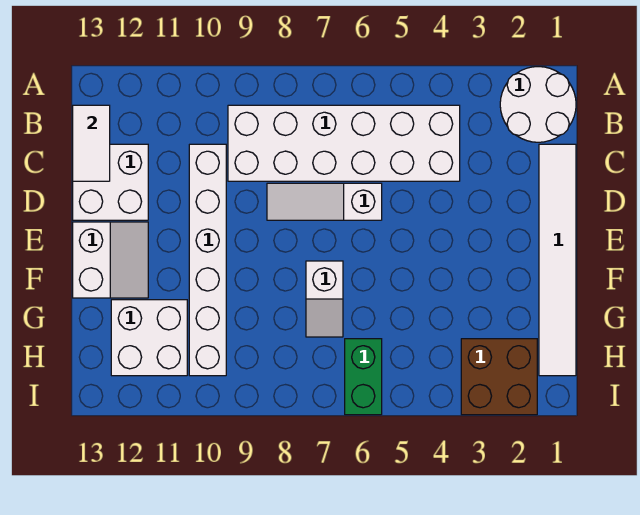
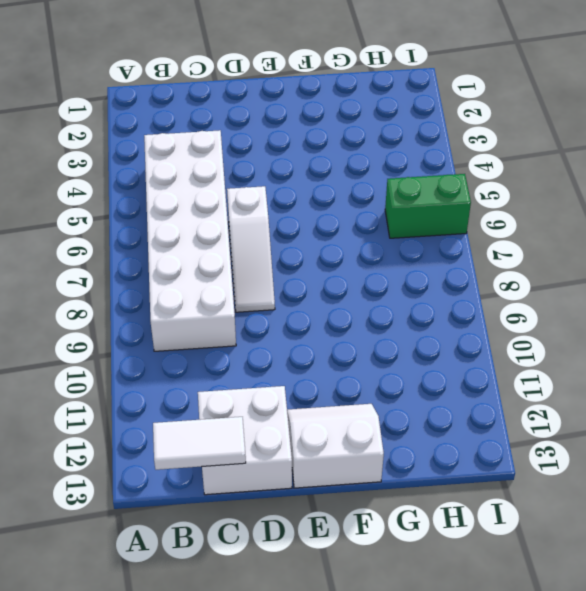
none -> white round brick A1:B2 level 1
none -> white tile C1:H1 level 1
none -> white brick C10:H10 level 1

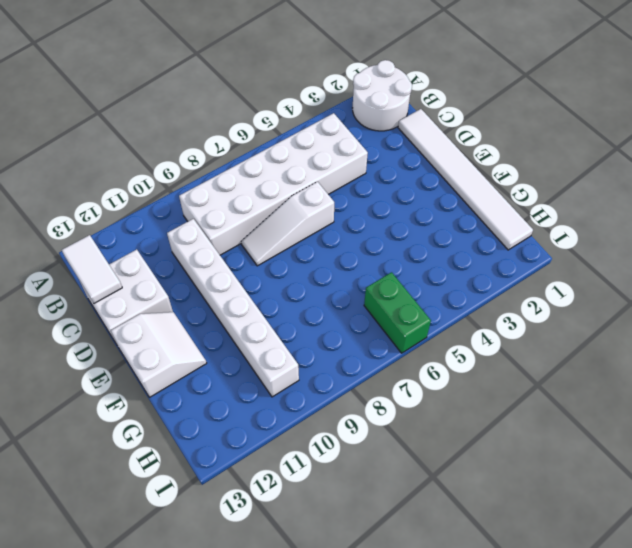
none -> white slope F7:G7 level 1 top F
none -> white brick G11:H12 level 1
none -> brown brick H2:I3 level 1

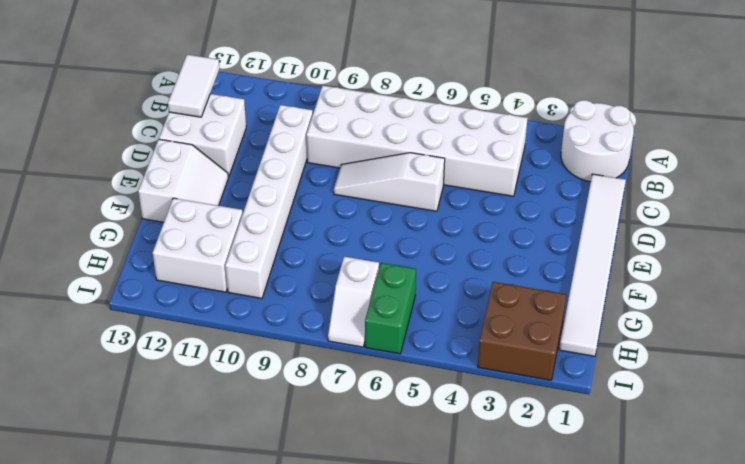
white slope H7:I7 level 1 top H -> white slope F7:G7 level 1 top F

